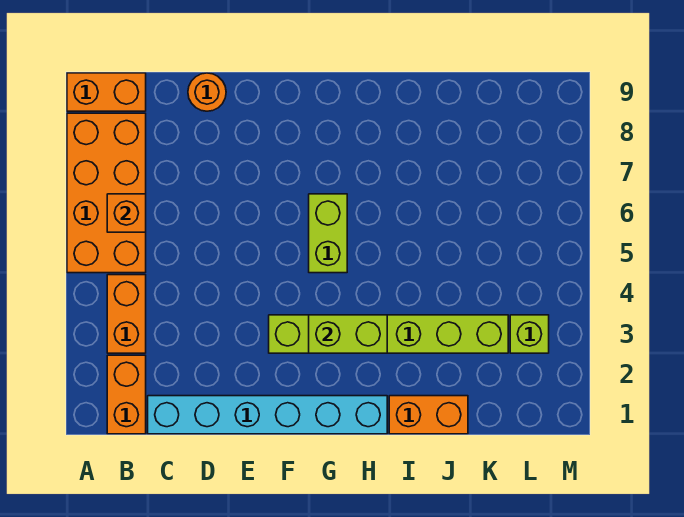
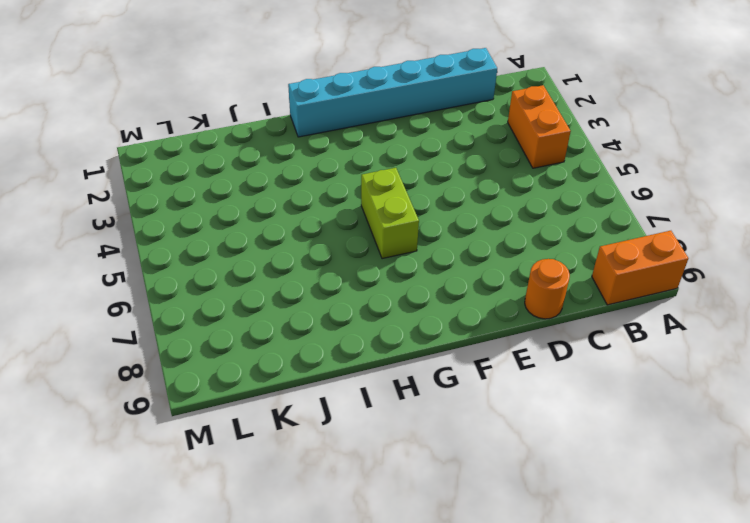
none -> orange brick A5:B8 level 1
none -> orange brick B1:B2 level 1
none -> lime brick F3:K3 level 1

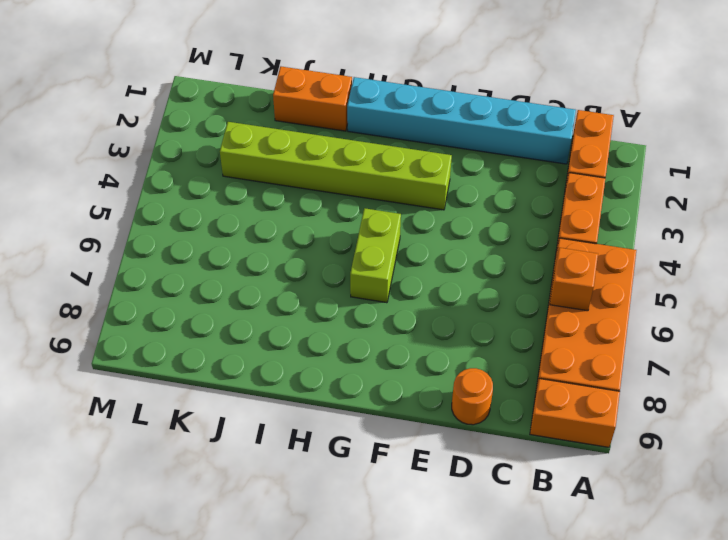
none -> lime brick L3 level 1
none -> lime brick G3:H3 level 2

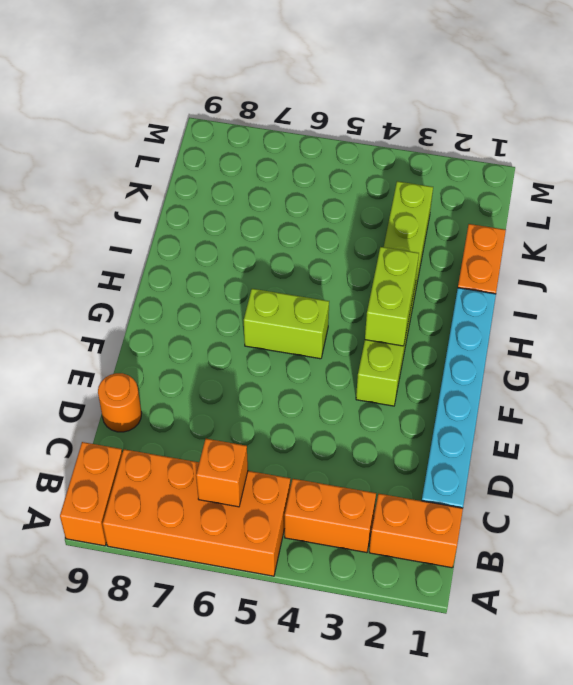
none -> lime brick L3 level 1

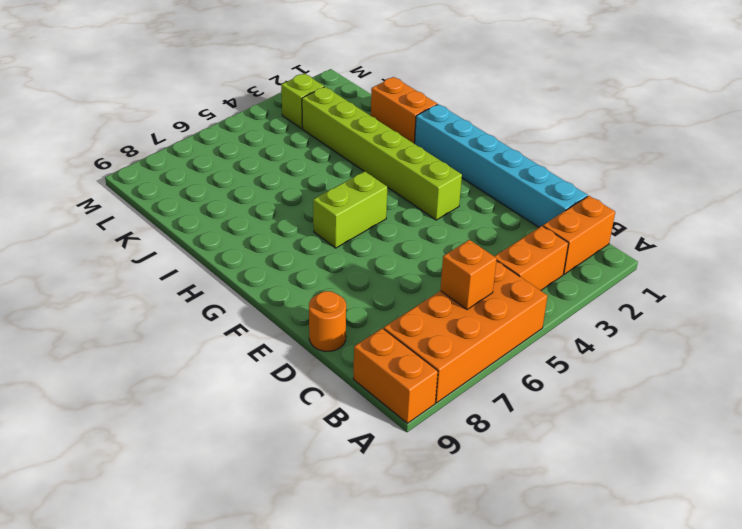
none -> lime brick G3:H3 level 2

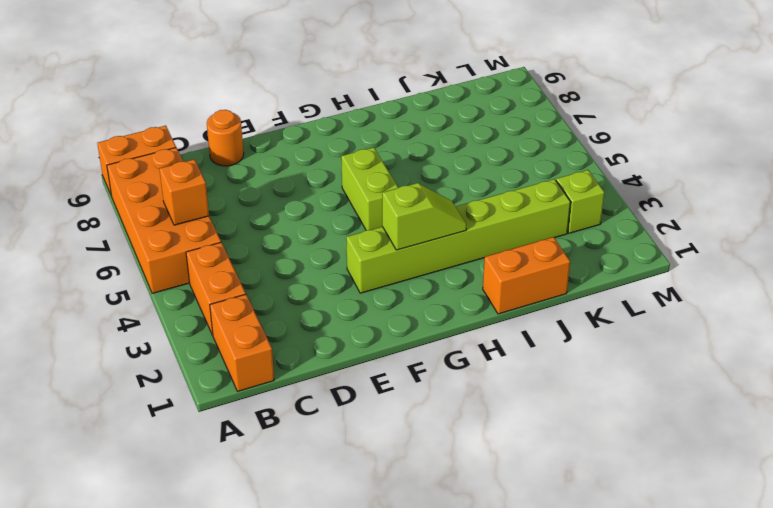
lime slope G3:H3 level 2 top G -> lime brick G3:H3 level 2
none -> cyan brick C1:H1 level 1

